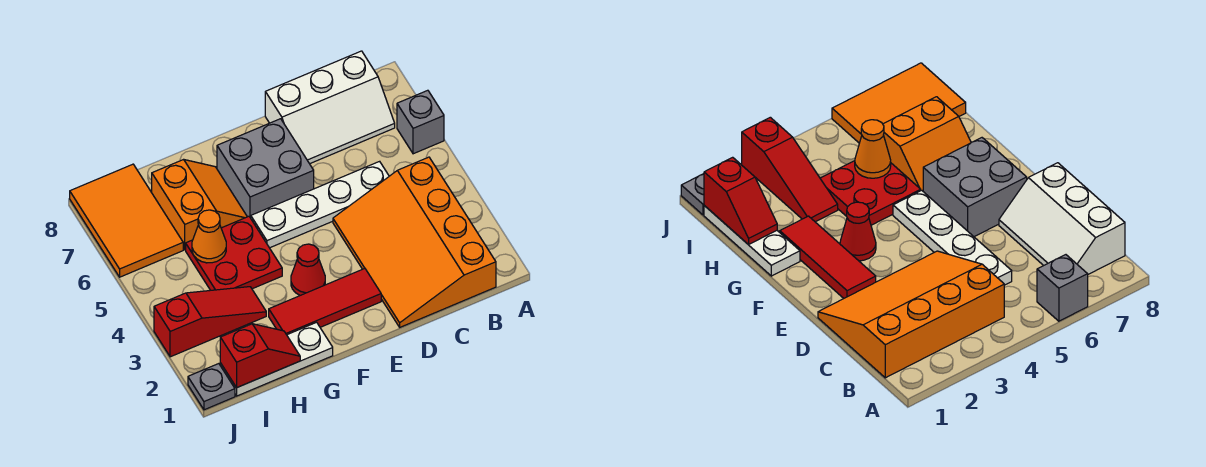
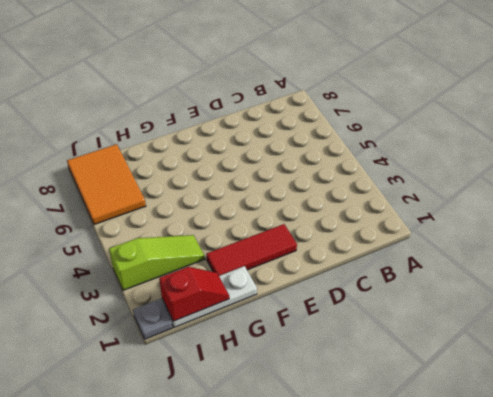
lime slope H3:J3 level 1 top J -> red slope H3:J3 level 1 top J
none -> grey brick A6 level 1
none -> orange slope B1:D4 level 1 top B
none -> white slope B7:D8 level 1 top 8

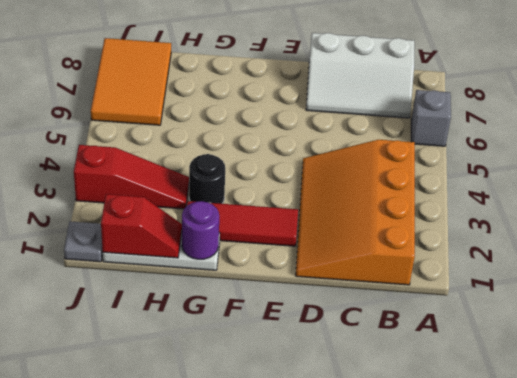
purple round brick G1 level 2 -> none
black round brick G3 level 1 -> none
none -> white plate C5:F5 level 1
none -> grey brick E6:F7 level 1
none -> red cone F3 level 1

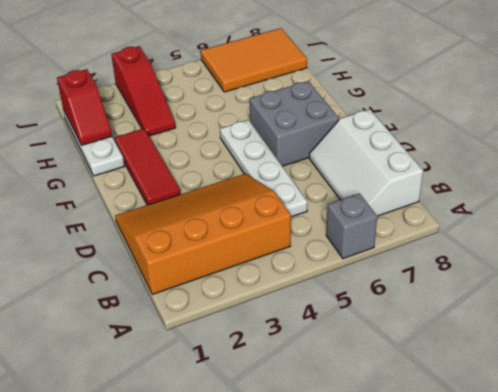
none -> red cone F3 level 1
none -> red plate G4:H5 level 1
none -> orange slope G6:H7 level 1 top H

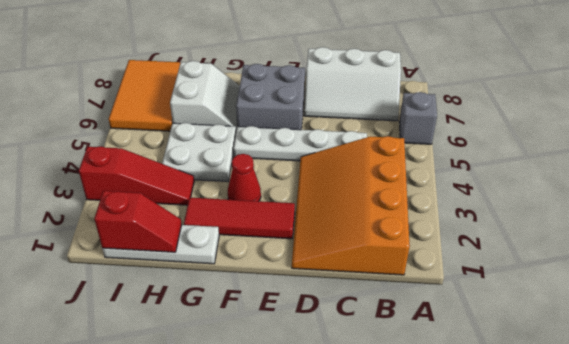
white plate G4:H5 level 1 -> red plate G4:H5 level 1
white slope G6:H7 level 1 top H -> orange slope G6:H7 level 1 top H
none -> grey plate J1 level 1
none -> orange cone H5 level 2

